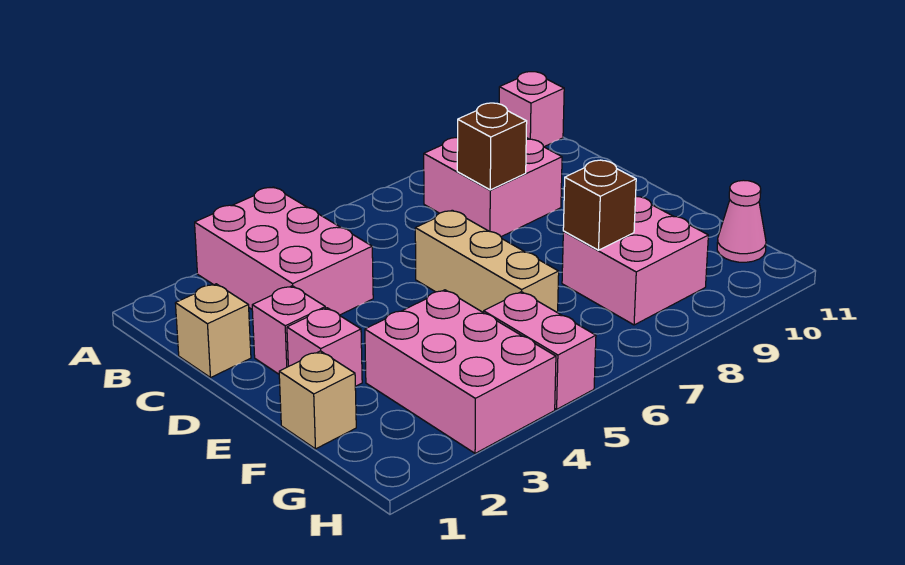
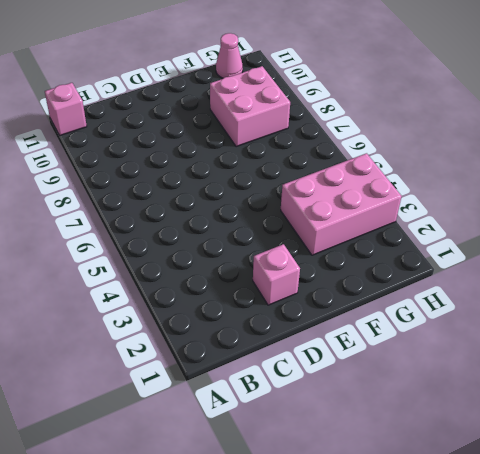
none -> pink brick A3:C4 level 1
none -> pink brick B8:C9 level 1
none -> tan brick C1 level 1

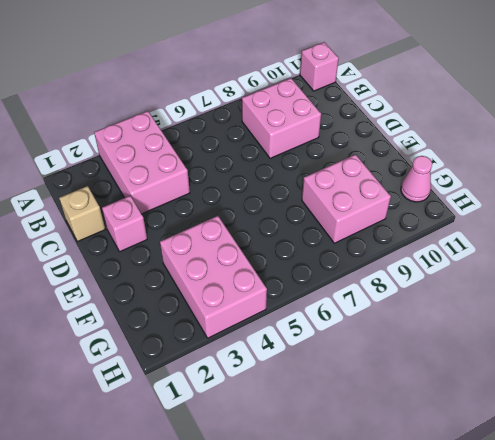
none -> tan brick D6:F6 level 1
none -> pink brick E2 level 1
none -> tan brick F1 level 1

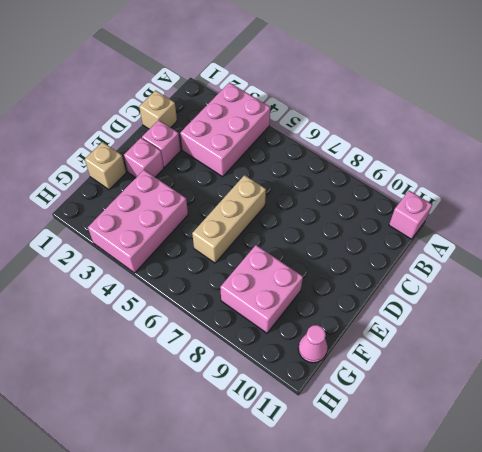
none -> pink brick B8:C9 level 1
none -> pink brick G5:H5 level 1
none -> brown brick C8 level 2

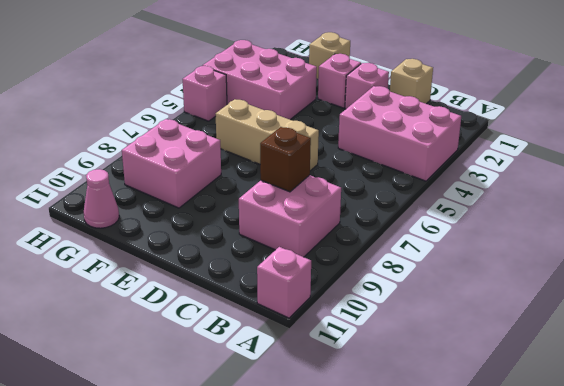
pink brick H5 level 1 -> pink brick G5:H5 level 1
none -> brown brick F8 level 2

